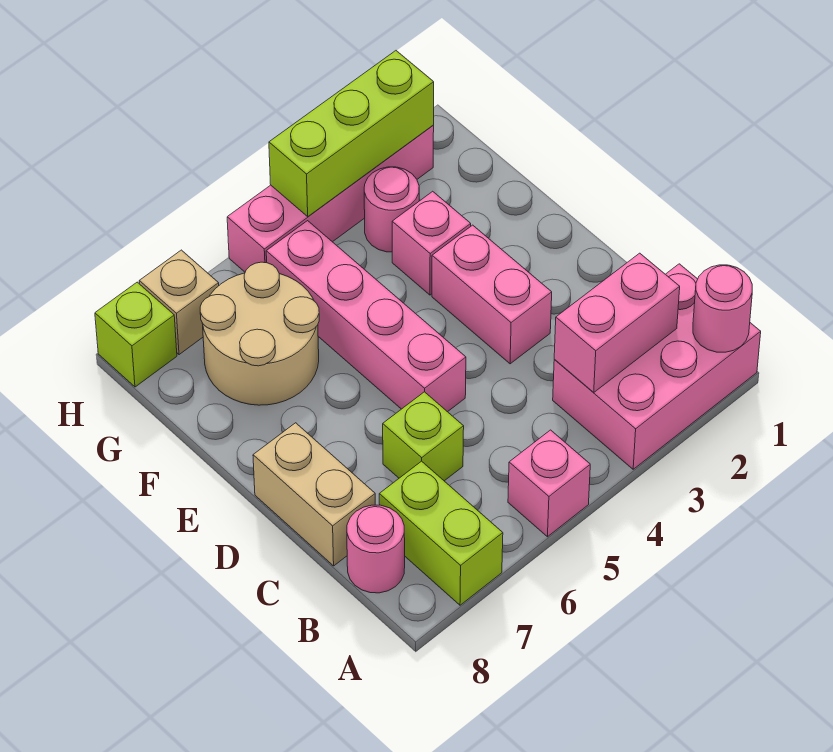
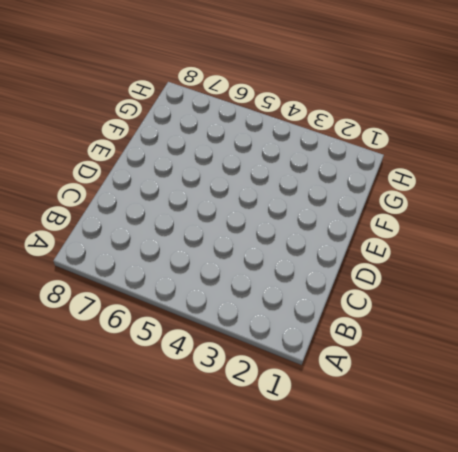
none -> pink brick A1:B3 level 1
none -> pink brick A5 level 1
none -> lime brick A7:B7 level 1

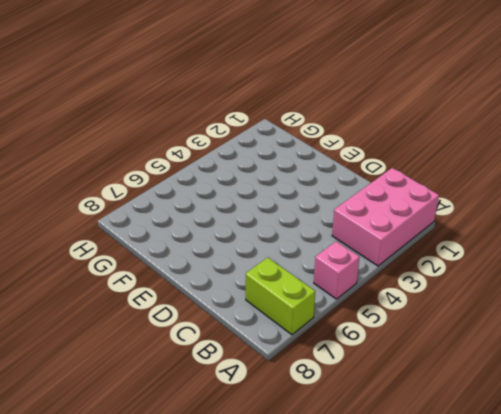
none -> pink round brick B8 level 1
none -> lime brick C6 level 1
none -> tan brick C8:D8 level 1

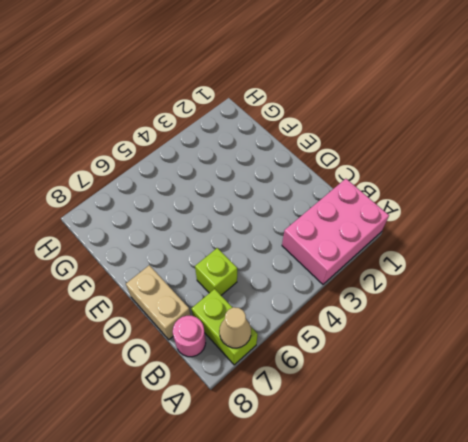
tan cone A7 level 2 -> none
none -> pink brick A5 level 1
none -> pink brick D3:E3 level 1
none -> pink brick D5:G5 level 1

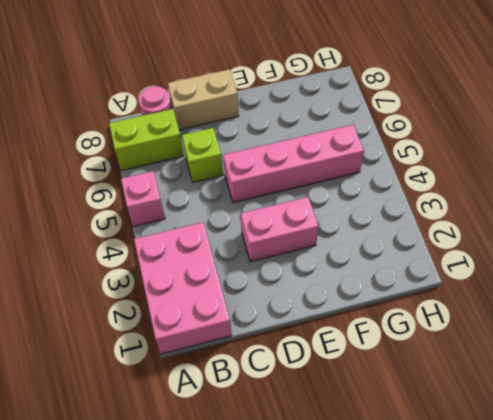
none -> pink brick F3 level 1
none -> tan round brick F6:G7 level 1
none -> pink round brick G3 level 1

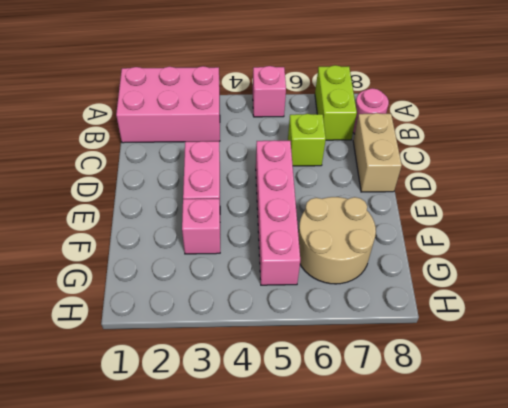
none -> pink round brick G3 level 1
none -> pink brick H2:H5 level 1
none -> tan brick H7 level 1

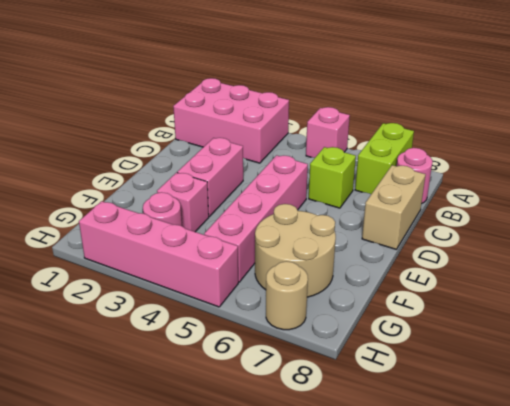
tan round brick H7 level 1 -> tan brick H7 level 1
none -> lime brick H8 level 1
none -> pink round brick A1 level 2
none -> pink brick B2:B3 level 2

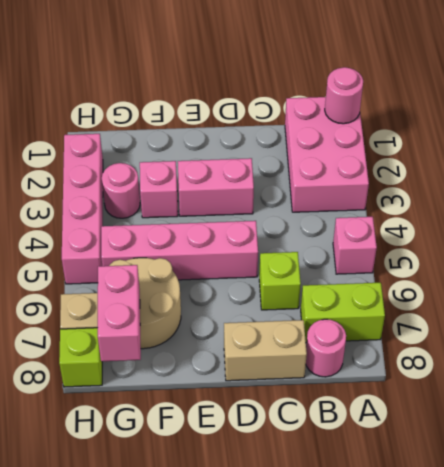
pink brick G7:G8 level 2 -> pink brick B2:B3 level 2
none -> lime brick H2:H4 level 2

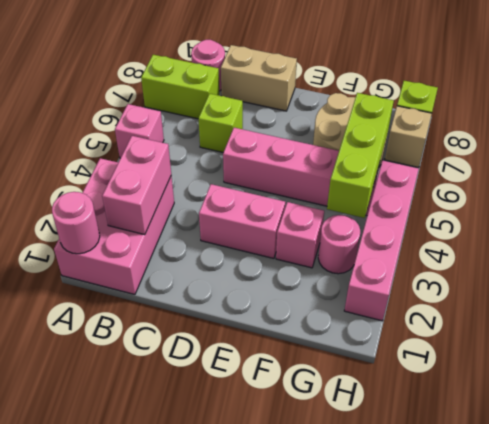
lime brick G4:G6 level 2 -> lime brick H2:H4 level 2

